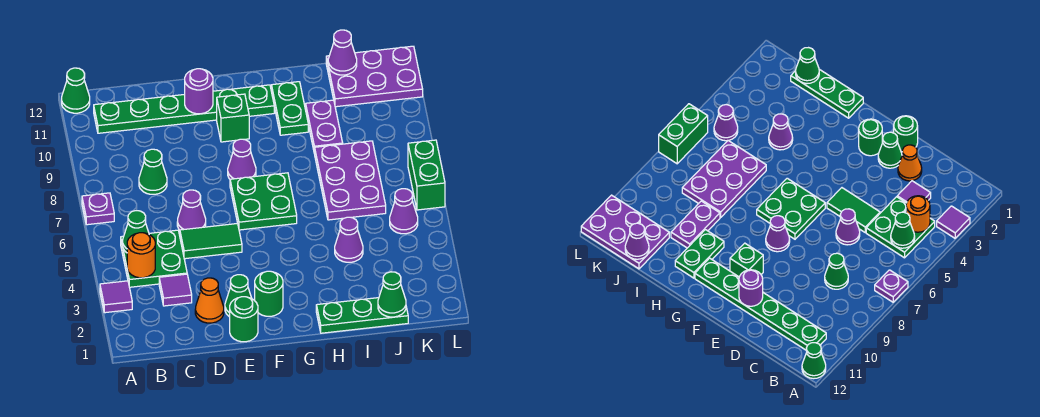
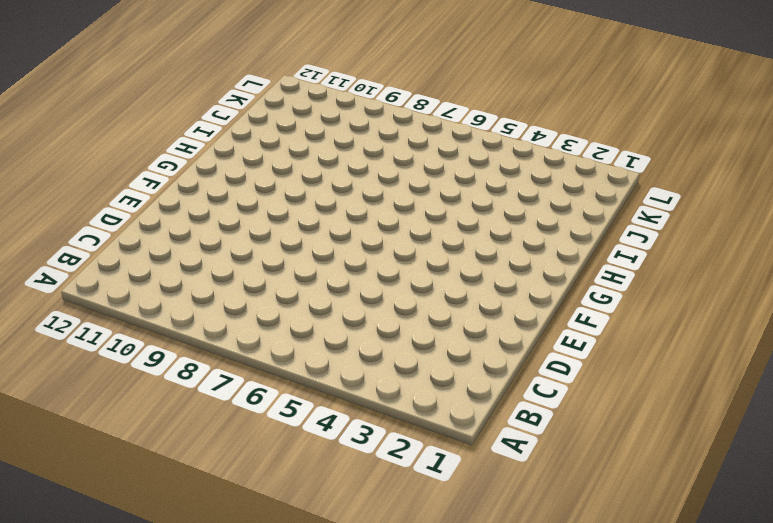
none -> purple tile A3 level 1
none -> purple plate A7 level 1
none -> green cone A12 level 1

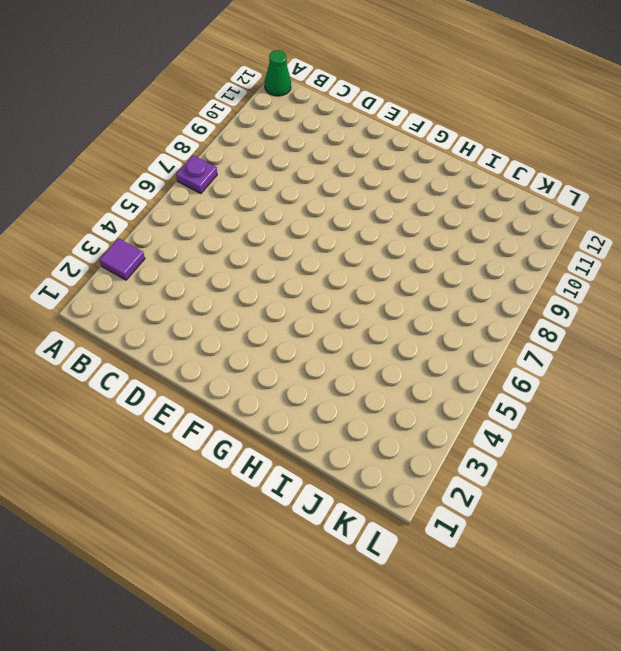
none -> green plate B4:C5 level 1
none -> green plate B11:G11 level 1
none -> purple tile C3 level 1

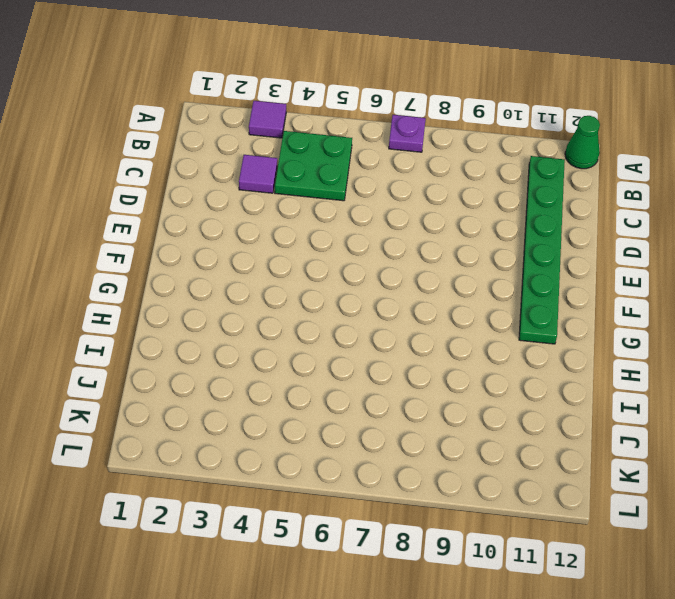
none -> green cone C8 level 1
none -> orange cone D2 level 1
none -> green tile D5:E5 level 1

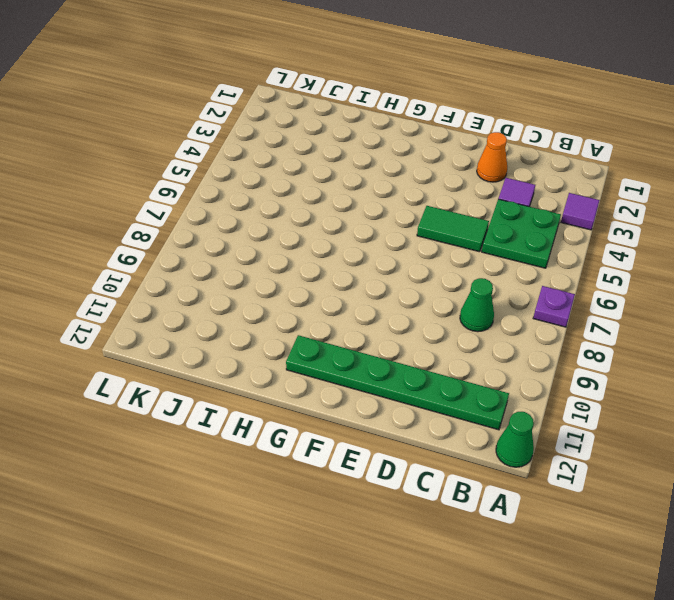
none -> purple cone D6 level 1
none -> green round brick E1 level 1
none -> green cone E2 level 1

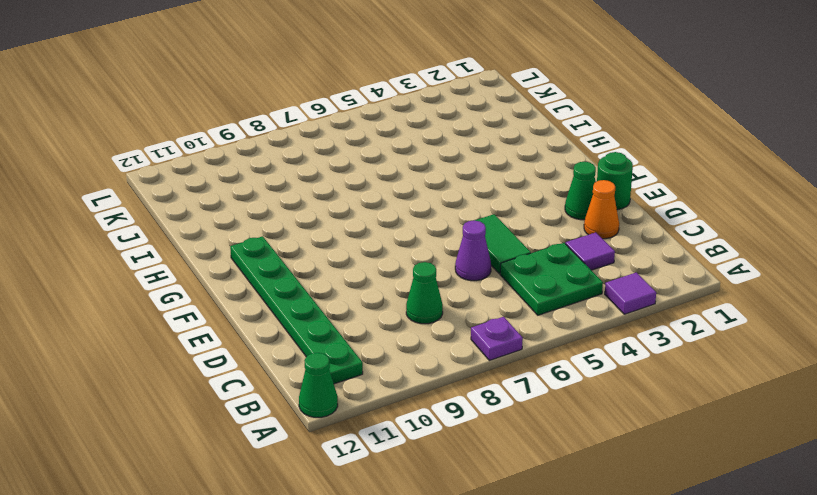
none -> green round brick F2 level 1
none -> green plate F6:G7 level 1
none -> purple cone F8 level 1

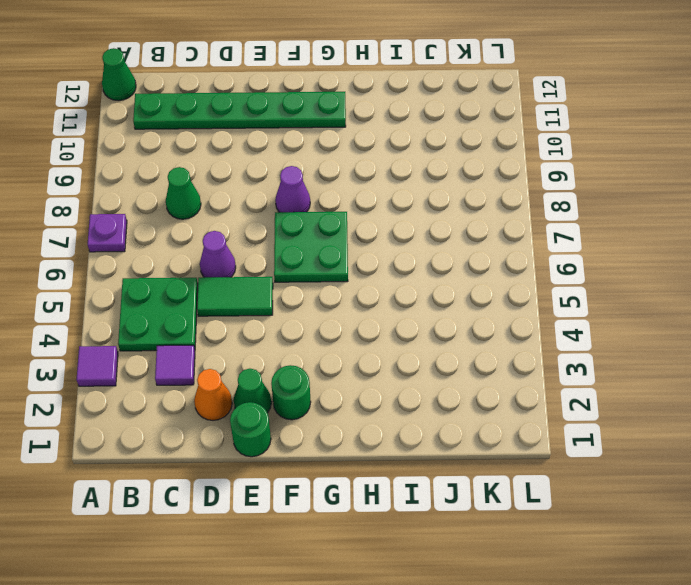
none -> green brick F10 level 1
none -> green plate H1:J1 level 1
none -> green plate H10:H11 level 1

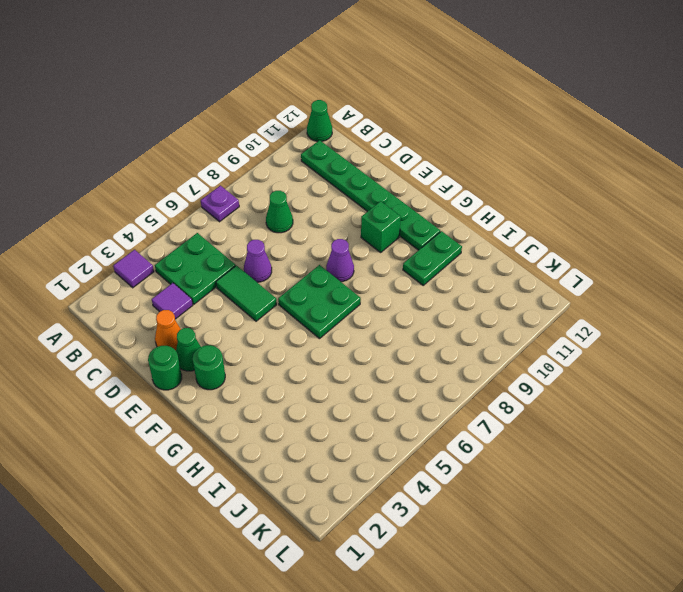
none -> green plate H1:J1 level 1
none -> purple cone I4 level 1
none -> purple plate I6:J8 level 1

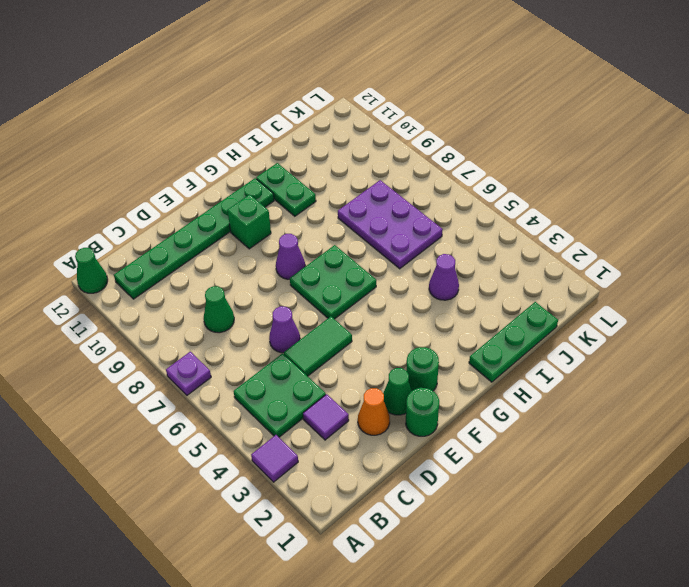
none -> purple plate I9:I10 level 1
none -> purple plate J11:L12 level 1
none -> purple cone K5 level 1

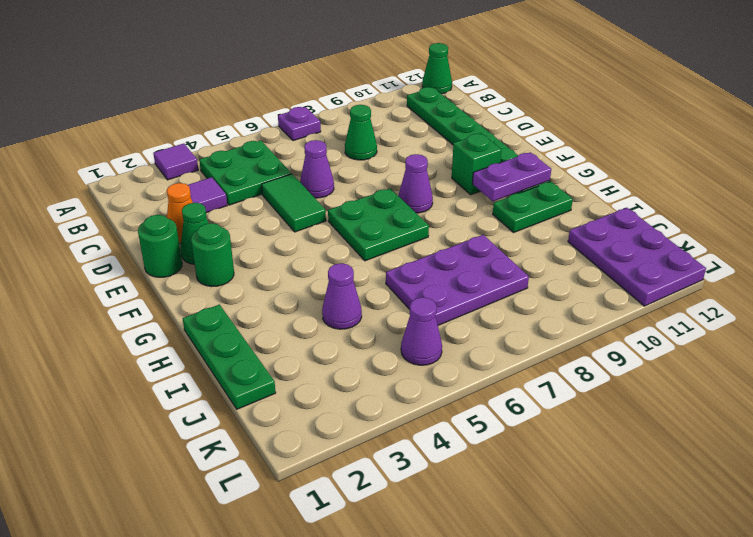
purple plate G10:G11 level 2 -> purple plate I9:I10 level 1
none -> green brick L6:L7 level 1
none -> orange round brick B4 level 2
none -> green cone B5 level 2

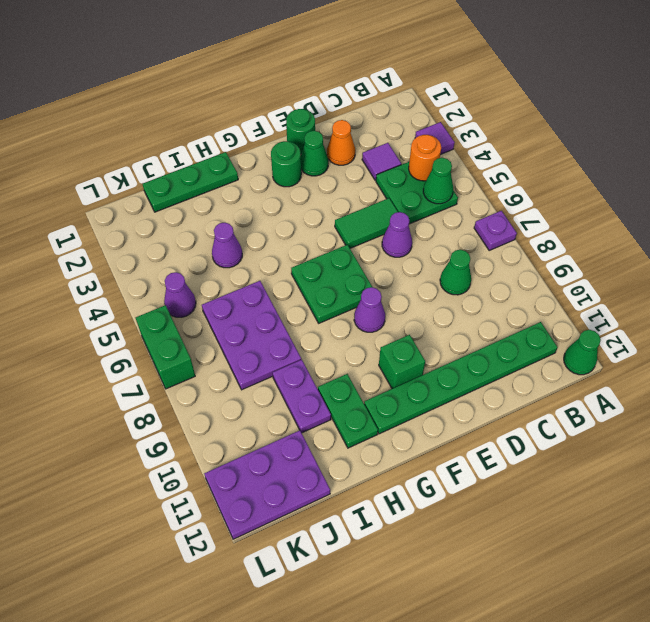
none -> purple round brick E11 level 2
none -> green cone J1 level 2
none -> purple cone J12 level 2

